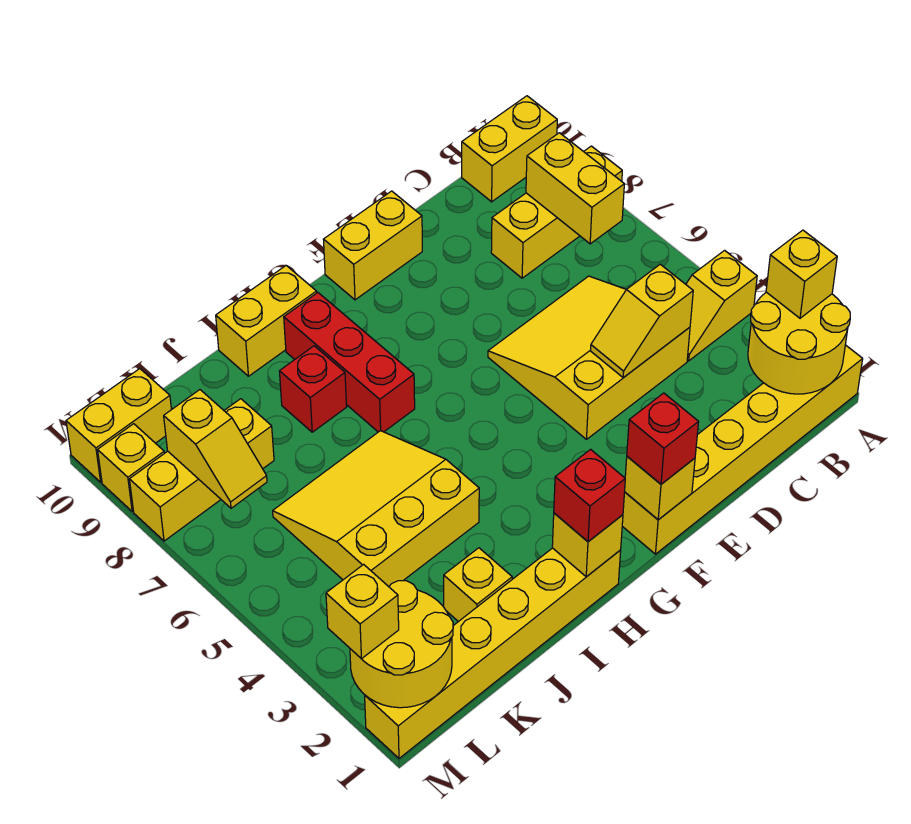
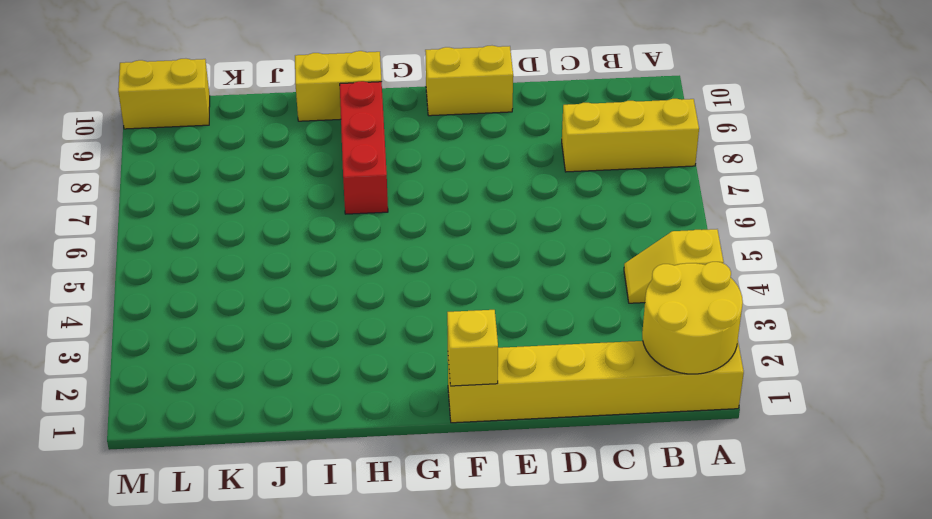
none -> yellow brick A10:B10 level 1
none -> yellow slope C4:E6 level 1 top 4
none -> yellow brick H1:M1 level 1

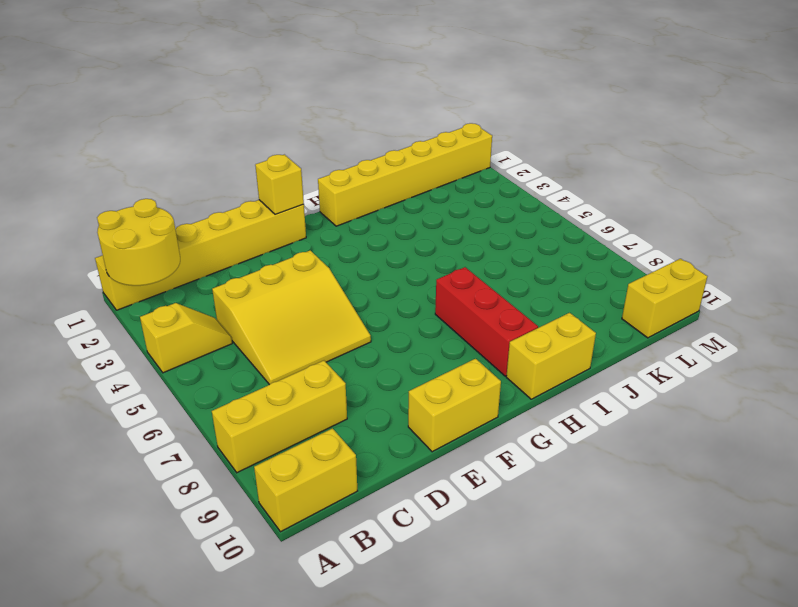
none -> yellow slope I4:K6 level 1 top 4
none -> red brick I8 level 1
none -> yellow brick J2 level 1

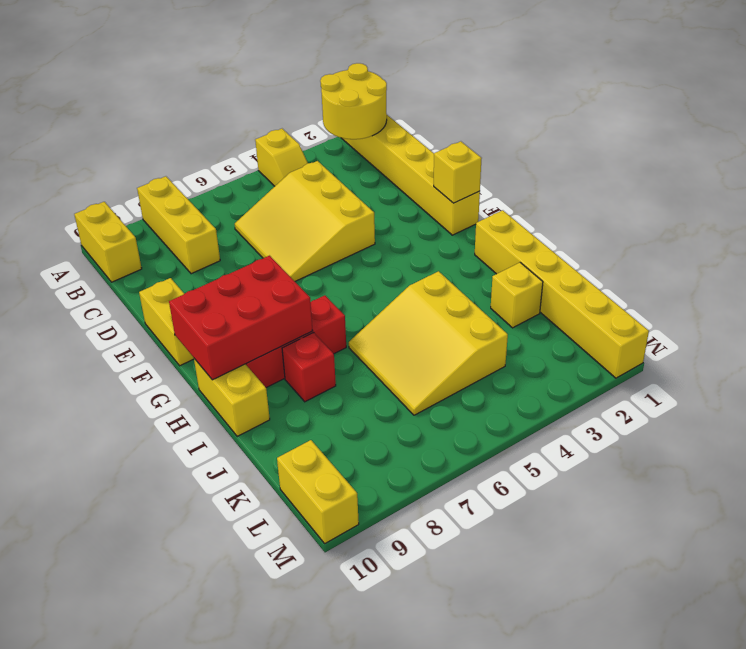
red brick G8:H10 level 2 -> none
none -> yellow brick K8:M8 level 1
none -> yellow brick M9 level 1
none -> yellow brick B7:B8 level 2

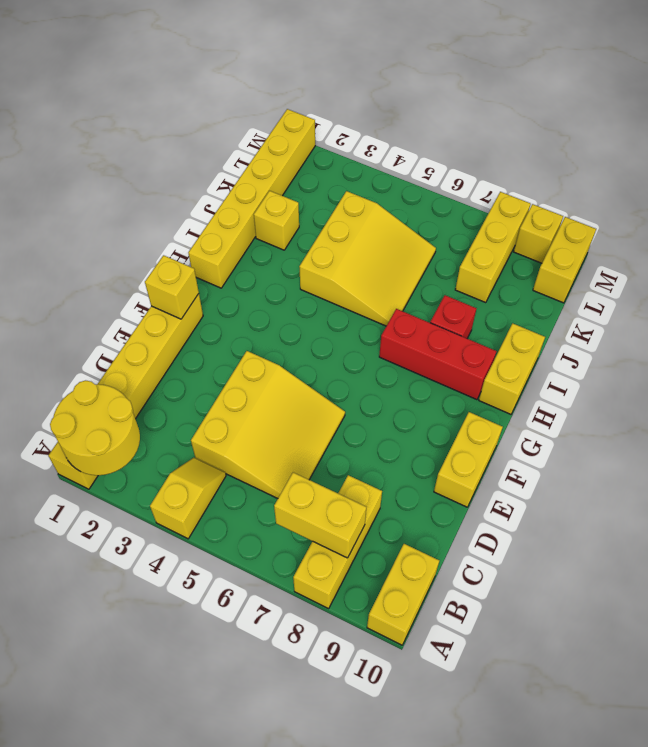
none -> yellow slope C4:D4 level 2 top C
none -> yellow brick H1 level 2
none -> yellow round brick L1:M2 level 2

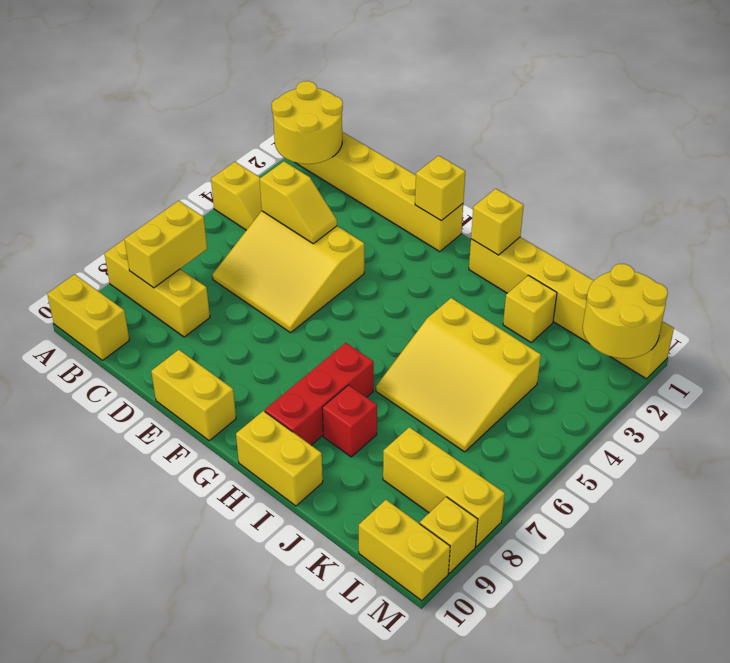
none -> yellow slope L7:L8 level 2 top 8
none -> yellow brick A2 level 3
none -> red brick F1 level 3

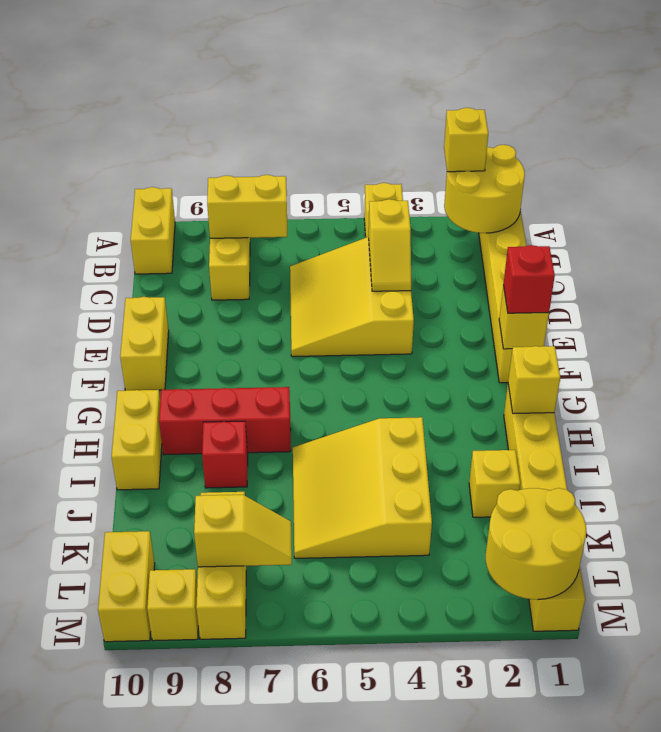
none -> red brick H1 level 3
none -> yellow brick M2 level 3

